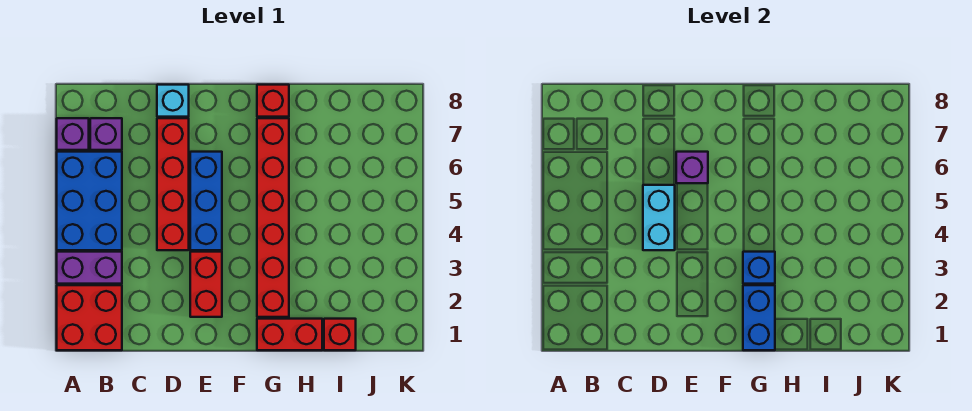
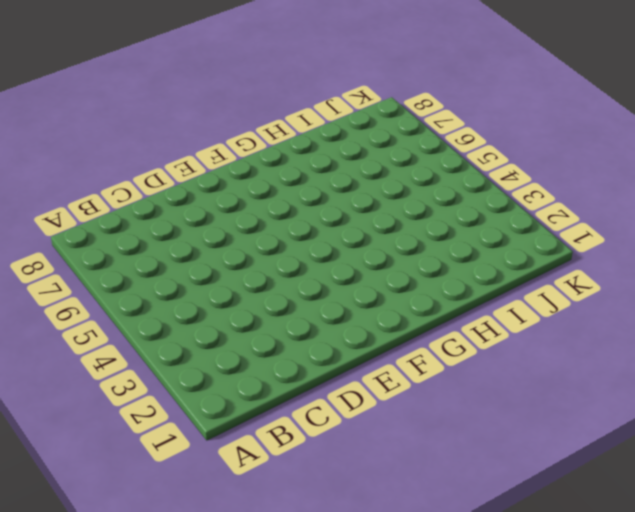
none -> red brick A1:B2 level 1
none -> purple brick A3:B3 level 1
none -> blue brick A4:B6 level 1

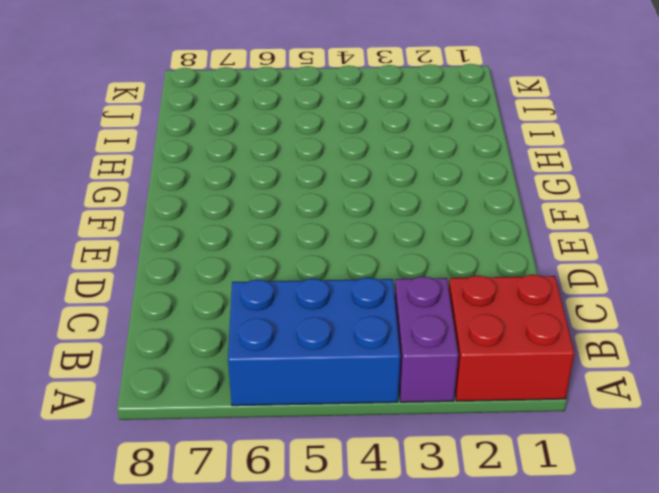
none -> purple brick A7 level 1
none -> purple brick B7 level 1
none -> red brick D4:D7 level 1

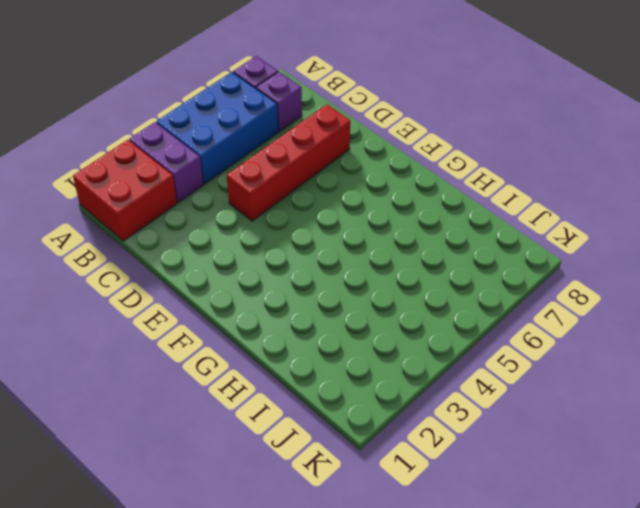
none -> cyan brick D8 level 1
none -> red brick E2:E3 level 1
none -> blue brick E4:E6 level 1

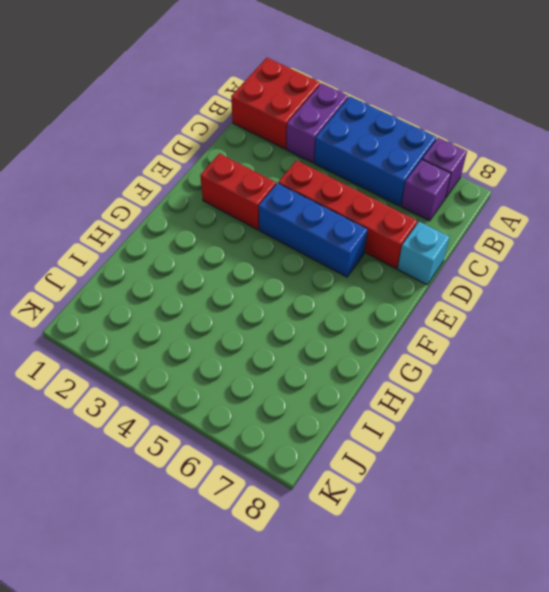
none -> red brick G1:H1 level 1
none -> red brick G2:G7 level 1
none -> red brick G8 level 1

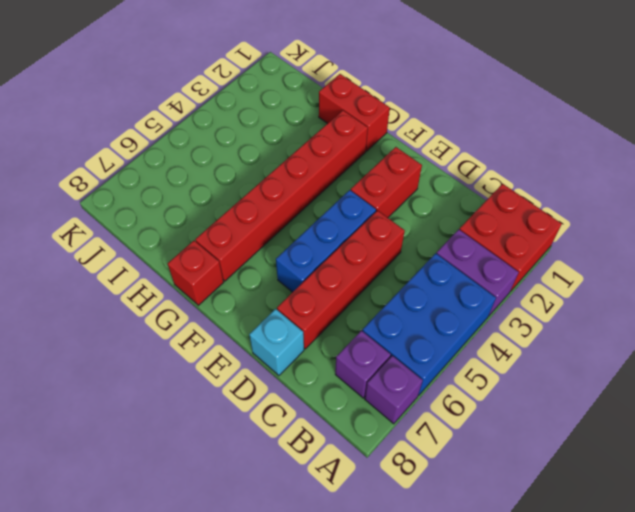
none -> red brick I1 level 1
none -> cyan brick D4:D5 level 2
none -> purple brick E6 level 2

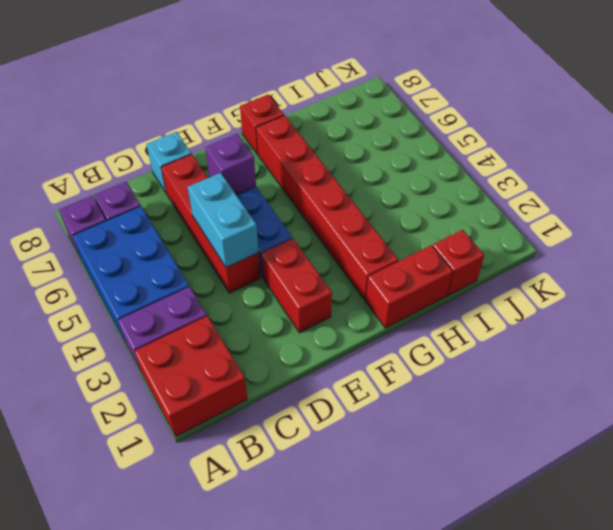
none -> blue brick G1:G2 level 2
none -> blue brick G3 level 2

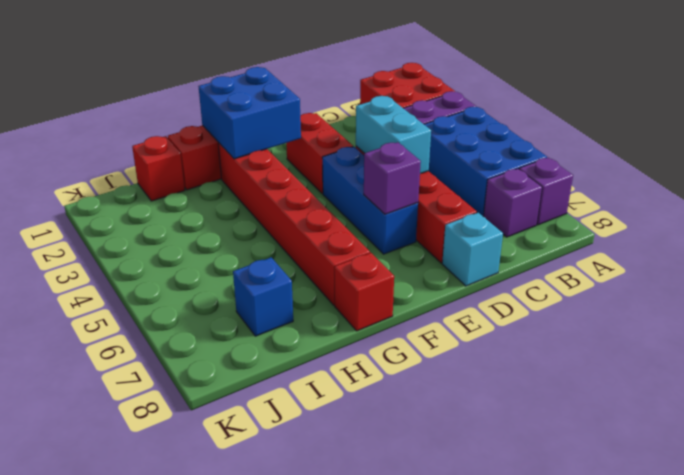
blue brick F1:G2 level 2 -> blue brick G1:G2 level 2
blue brick I7 level 1 -> blue brick G3 level 2

